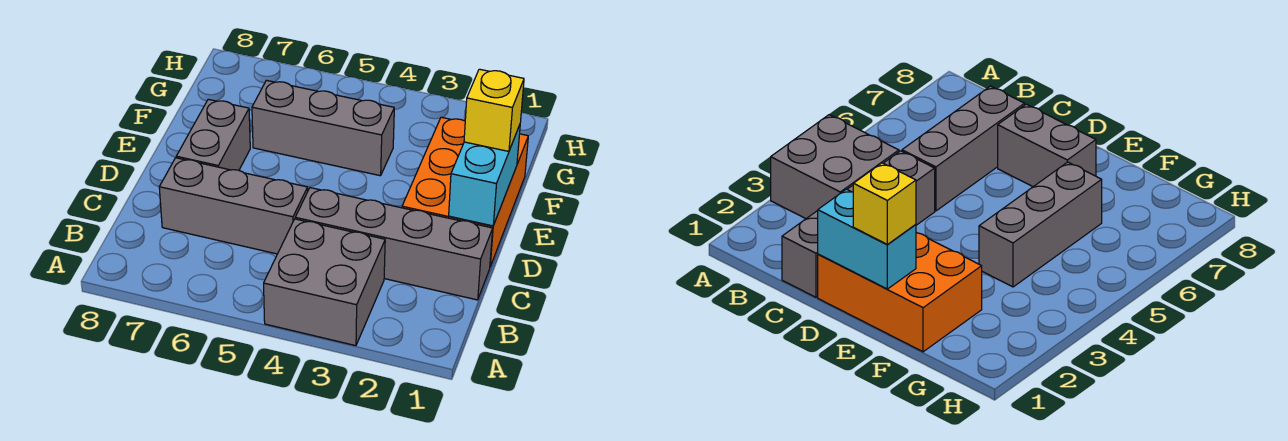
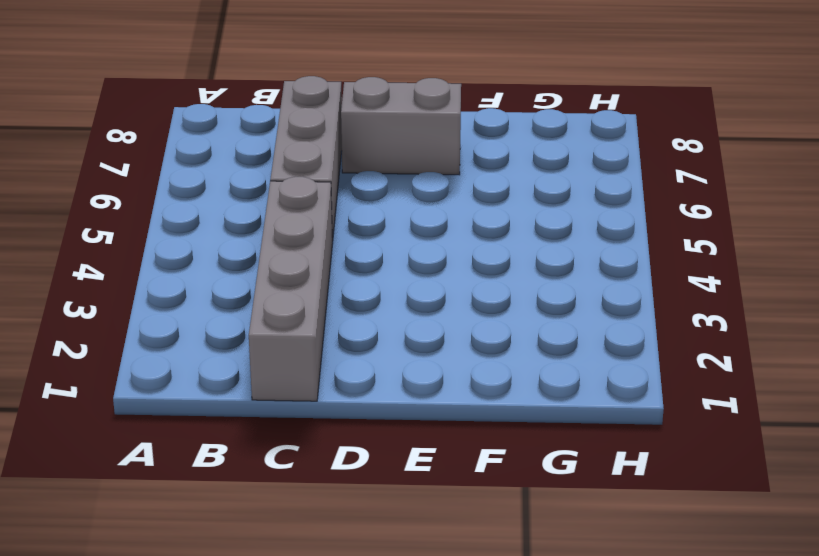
none -> grey brick A3:B4 level 1
none -> orange brick D1:F2 level 1

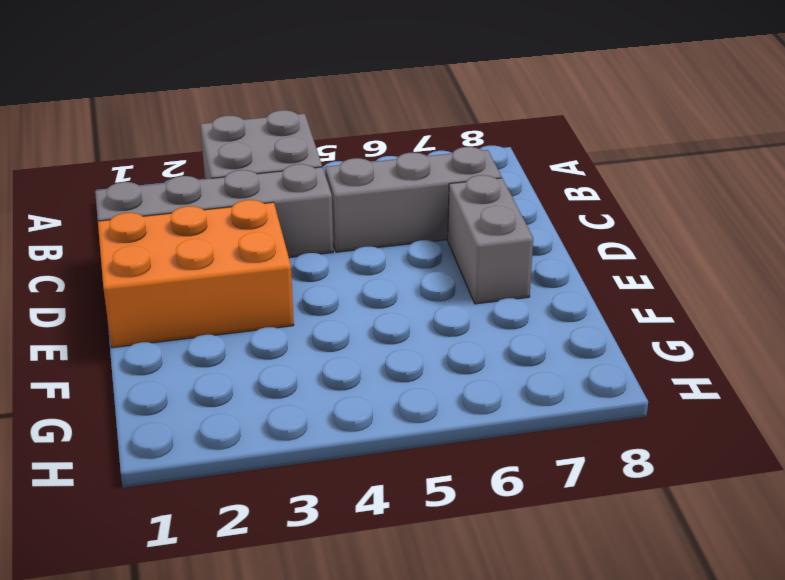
orange brick D1:E3 level 1 -> orange brick D1:F2 level 1
none -> grey brick F4:F6 level 1
none -> cyan brick D1:E1 level 2

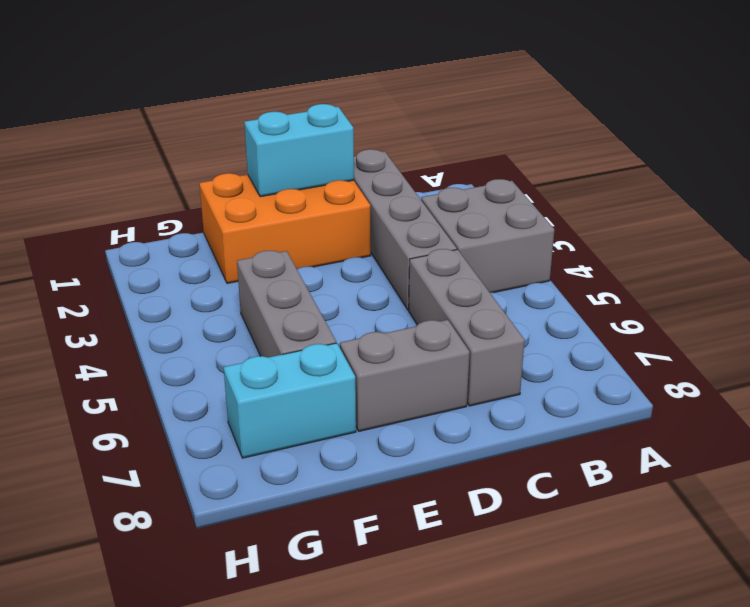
cyan brick F7:G7 level 1 -> none
none -> yellow brick E1 level 3

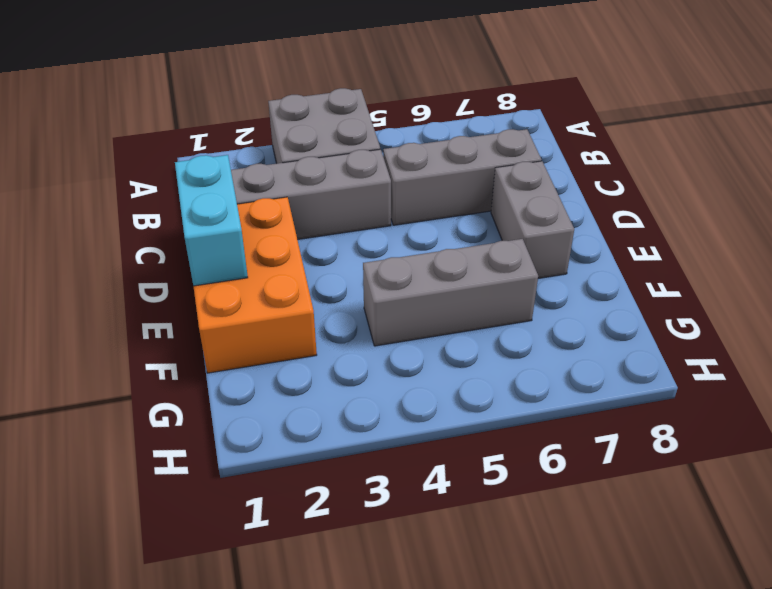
none -> yellow brick E1 level 3

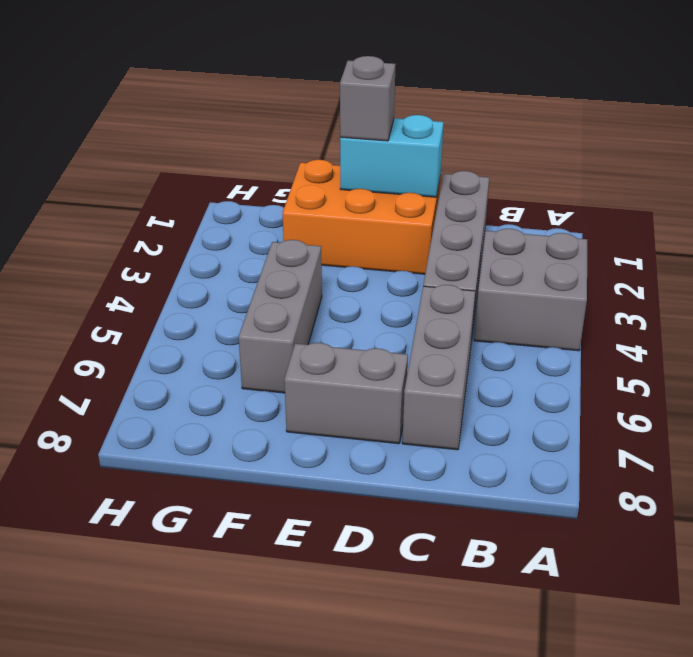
grey brick E1 level 3 -> yellow brick E1 level 3

